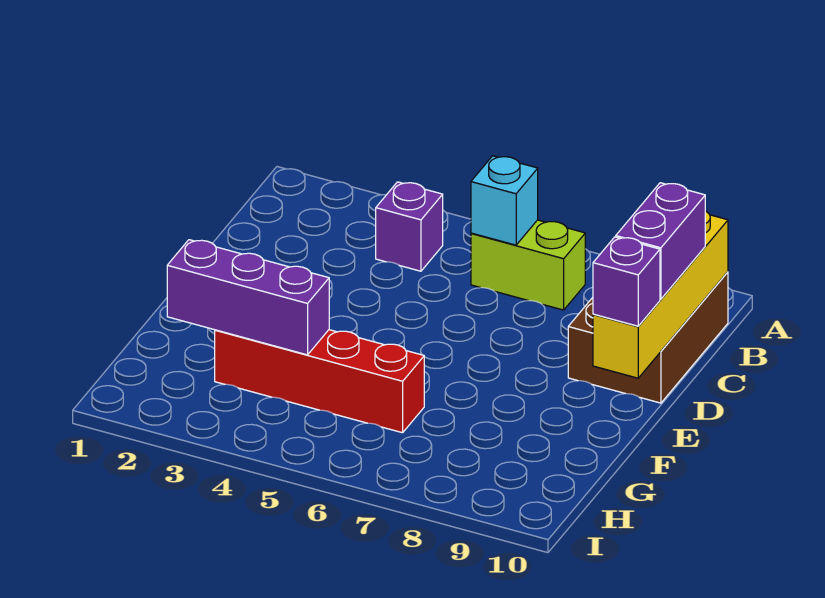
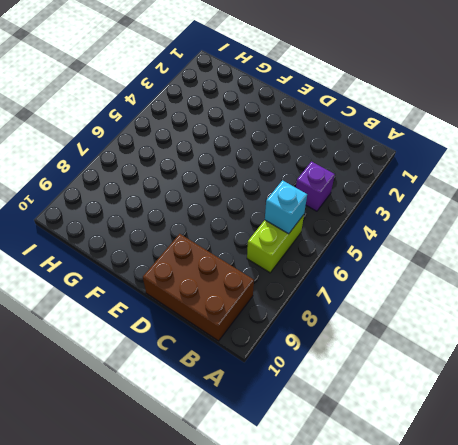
none -> red brick G3:G6 level 1
none -> yellow brick B10:E10 level 2

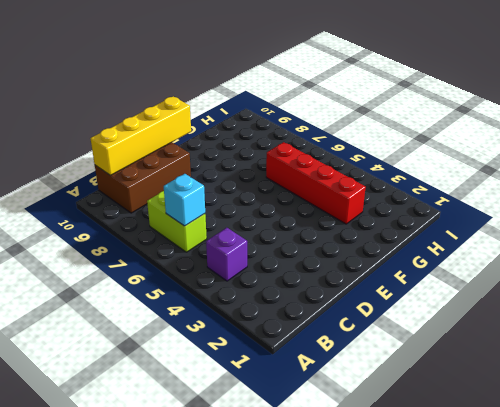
none -> purple brick G2:G4 level 2
none -> purple brick C10:D10 level 3

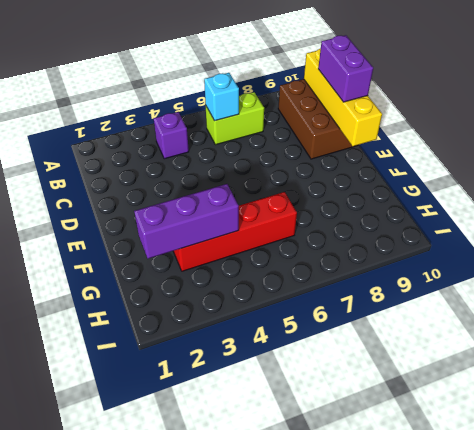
none -> purple brick E10 level 3

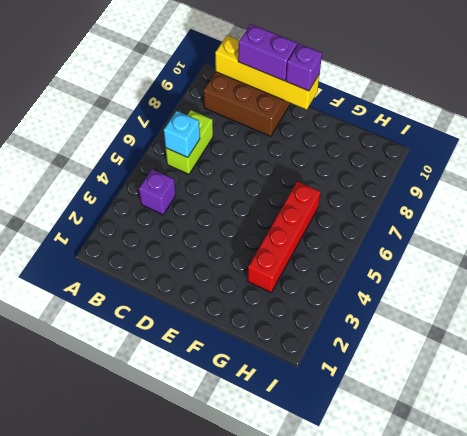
none -> purple brick G2:G4 level 2

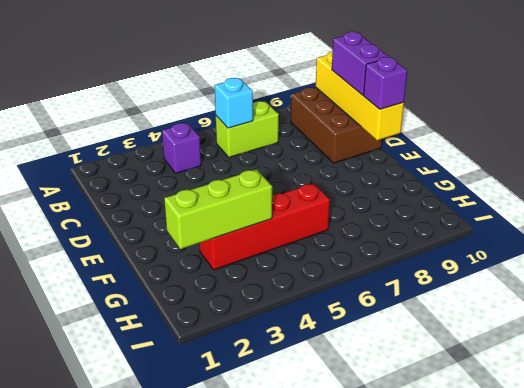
lime brick G2:G4 level 2 -> purple brick G2:G4 level 2

